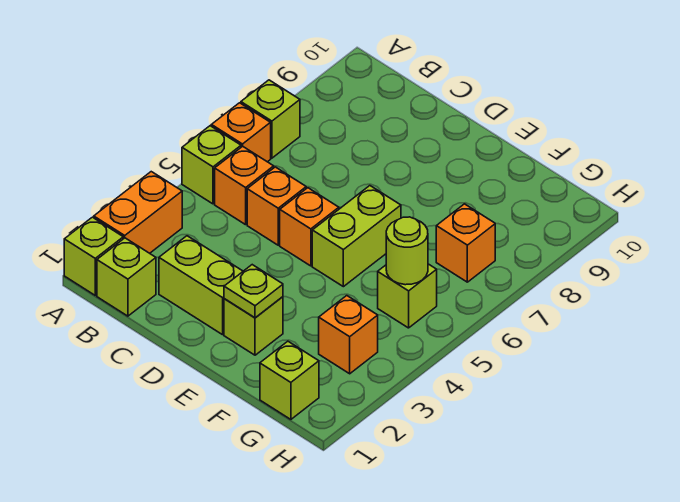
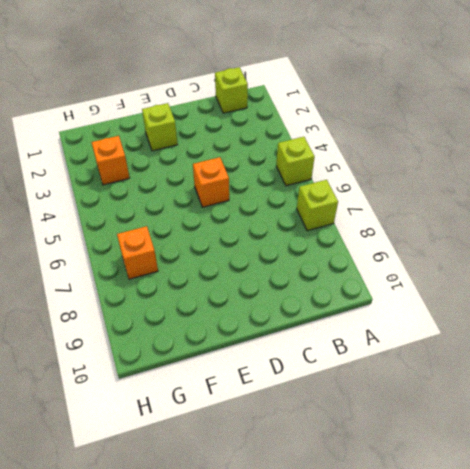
none -> lime brick A1 level 1
none -> orange brick A2:A3 level 1
none -> orange brick A6 level 1

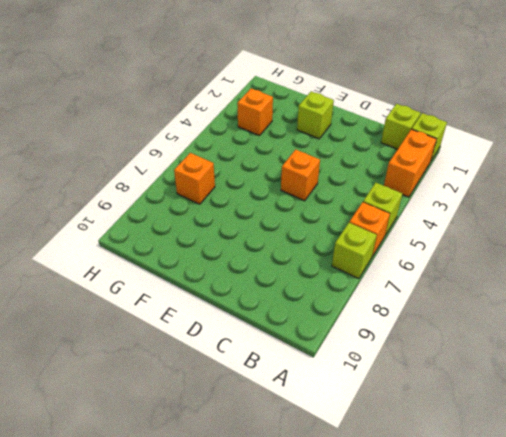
none -> orange brick B5 level 1
none -> lime brick C2:D2 level 1
none -> orange brick C5 level 1

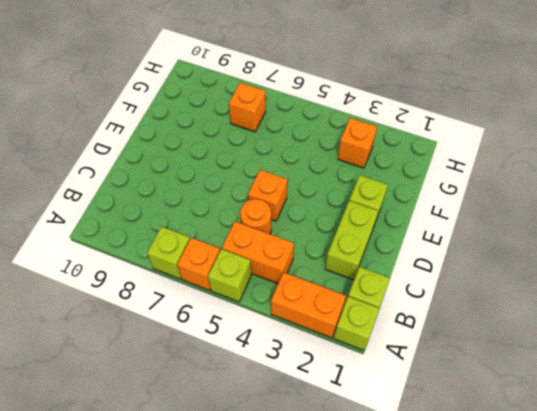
orange brick B4:B5 level 1 -> orange brick B5 level 1
orange round brick C5 level 1 -> orange brick C5 level 1
none -> lime brick E5:E6 level 1
none -> lime brick G1 level 1
none -> lime brick G5 level 1

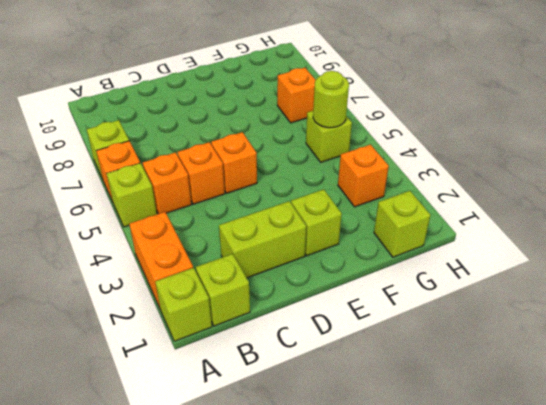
none -> lime brick E5:E6 level 1
none -> lime plate E2 level 2

